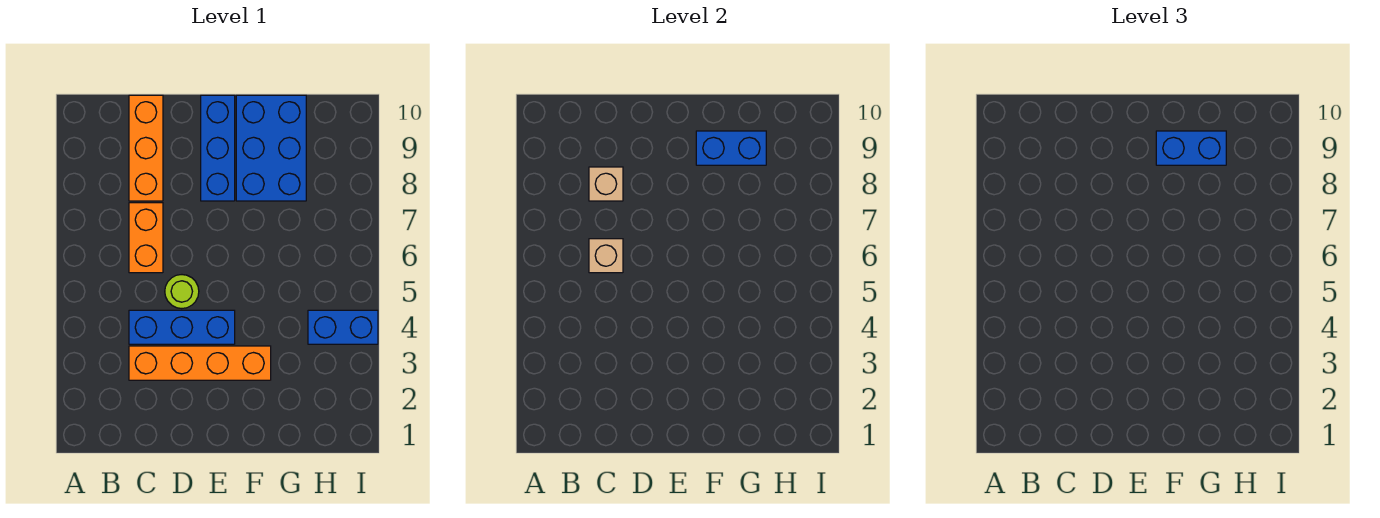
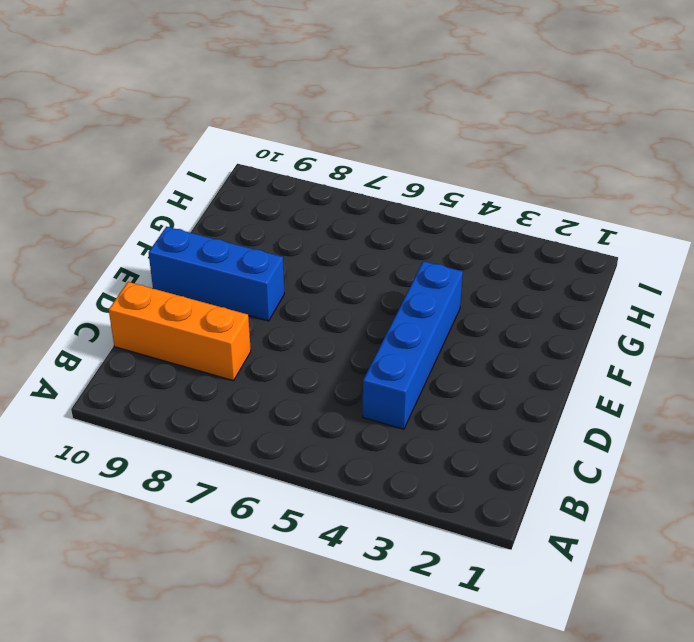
blue brick C4:F4 level 1 -> blue brick C4:E4 level 1
none -> orange brick C3:F3 level 1
none -> orange brick C6:C7 level 1
none -> lime round brick D5 level 1

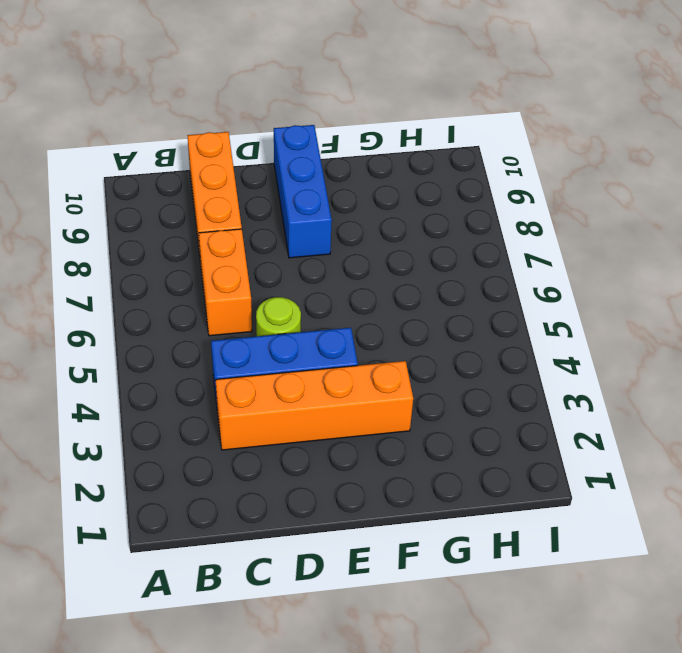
none -> blue brick F8:G10 level 1
none -> blue brick H4:I4 level 1
none -> tan brick C6 level 2

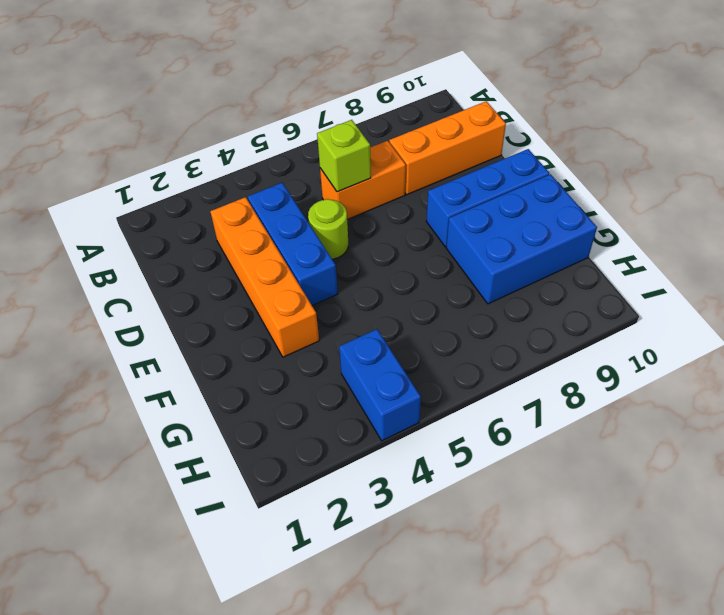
lime brick C6 level 2 -> tan brick C6 level 2
none -> tan brick C8 level 2
none -> blue brick F9:G9 level 2
none -> blue brick F9:G9 level 3

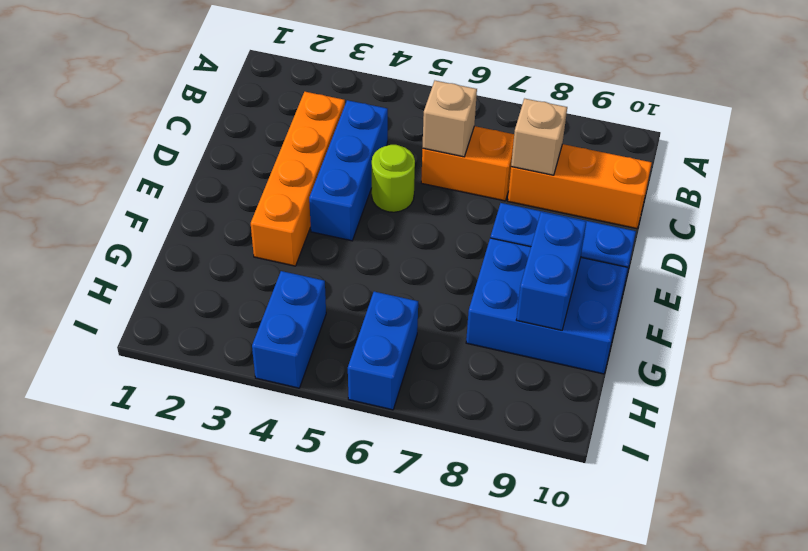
blue brick H6:I6 level 1 -> blue brick F9:G9 level 3

